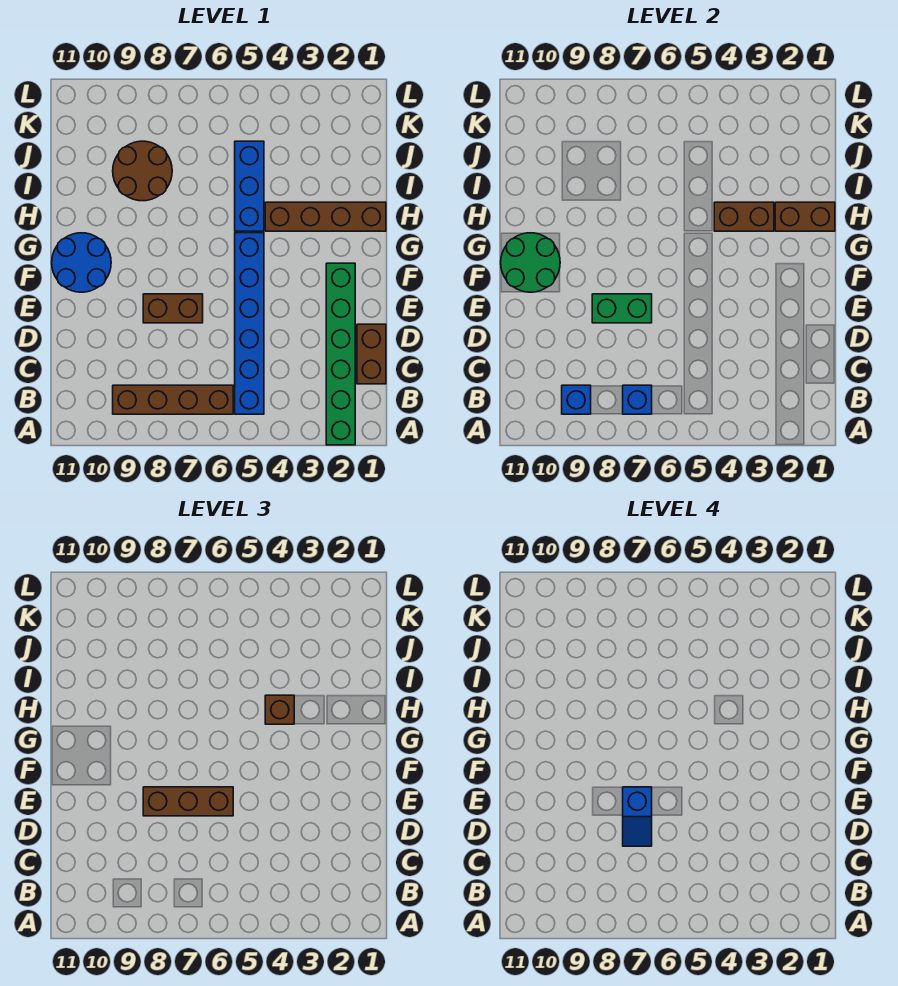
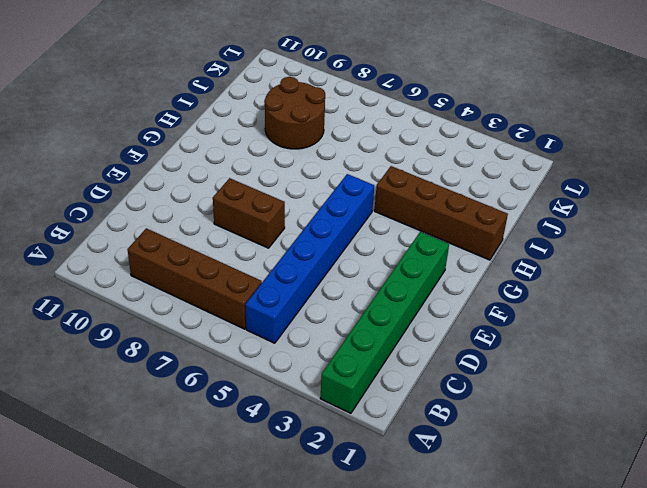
none -> brown brick C1:D1 level 1
none -> blue round brick F10:G11 level 1
none -> blue brick H5:J5 level 1

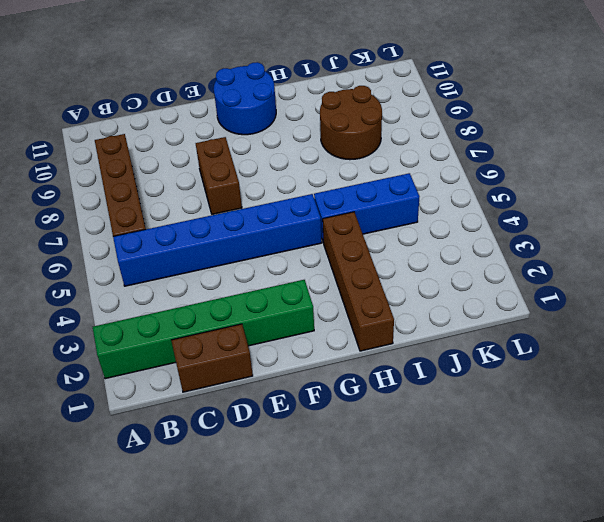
none -> blue brick B7 level 2
none -> blue brick B9 level 2
none -> green brick E7:E8 level 2

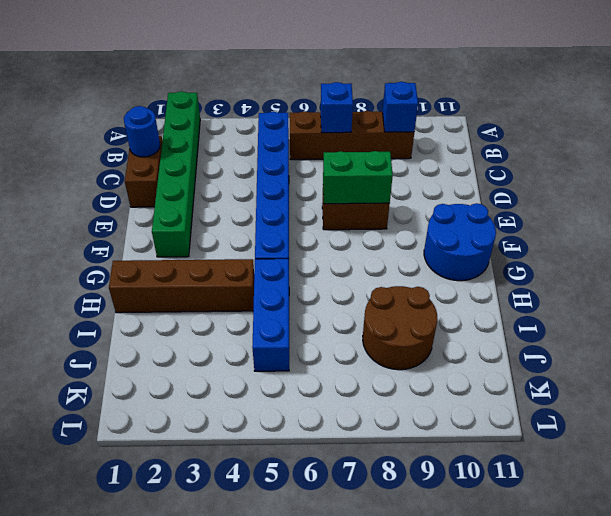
blue round brick C1 level 2 -> none
none -> green round brick F10:G11 level 2
none -> brown brick H1:H2 level 2
none -> brown brick H3:H4 level 2

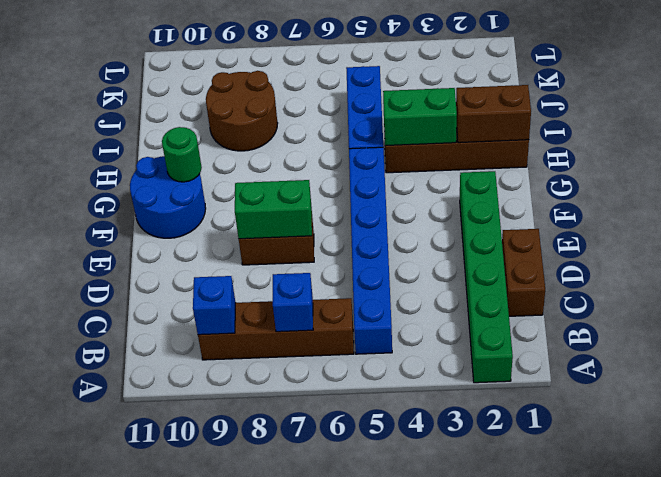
green round brick G10 level 2 -> green round brick F10:G11 level 2
green brick H3:H4 level 2 -> brown brick H3:H4 level 2
none -> brown brick E6:E8 level 3
none -> brown brick H4 level 3
none -> blue slope D7:E7 level 4 top E

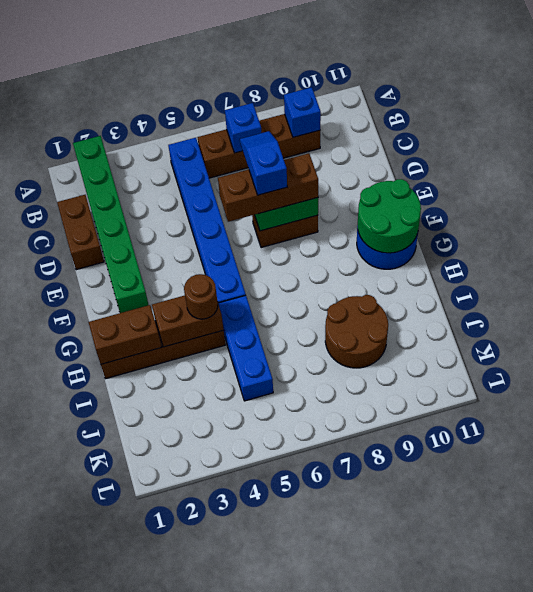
brown round brick H4 level 3 -> brown brick H4 level 3

